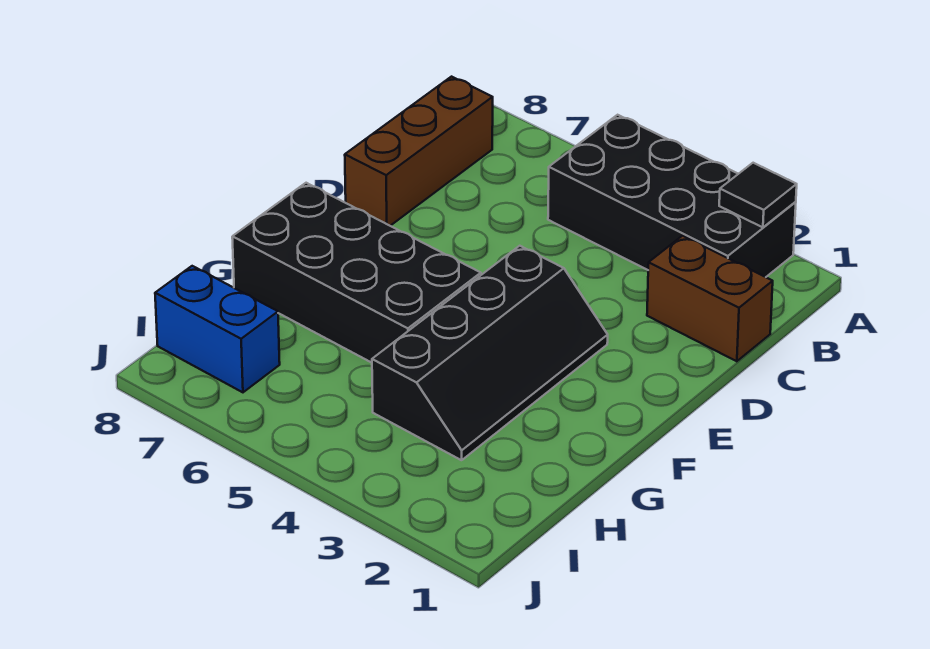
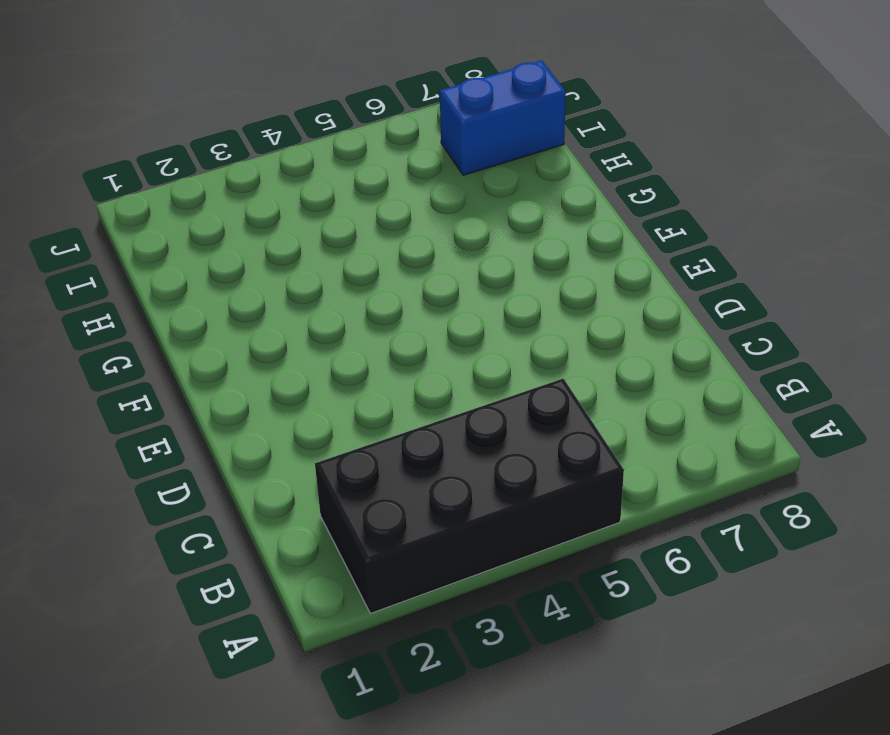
none -> brown brick B8:D8 level 1
none -> brown brick C1:C2 level 1

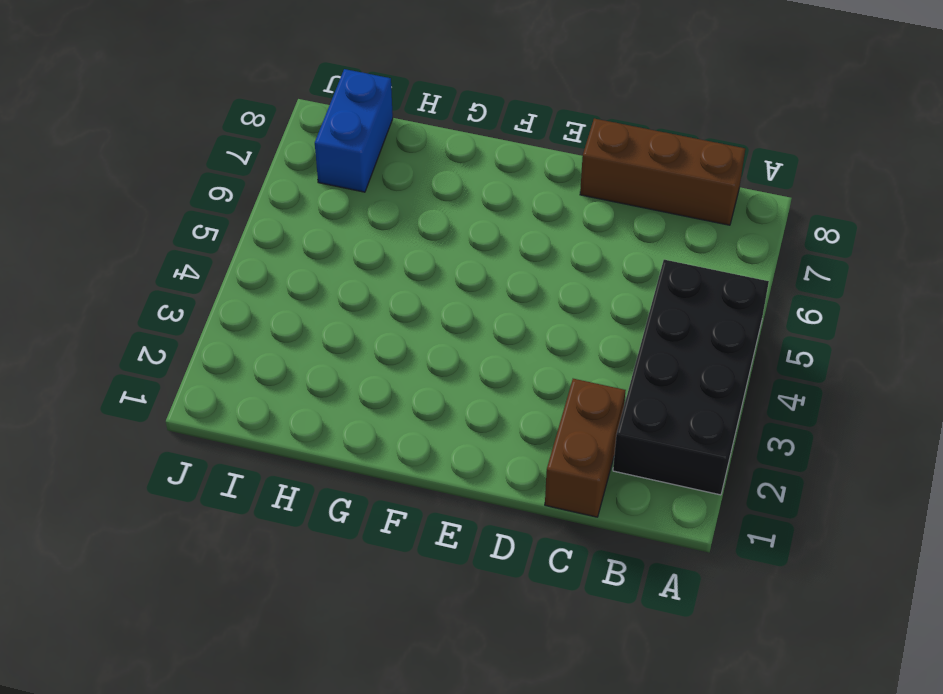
none -> black slope E3:H4 level 1 top 4
none -> black brick F5:G8 level 1

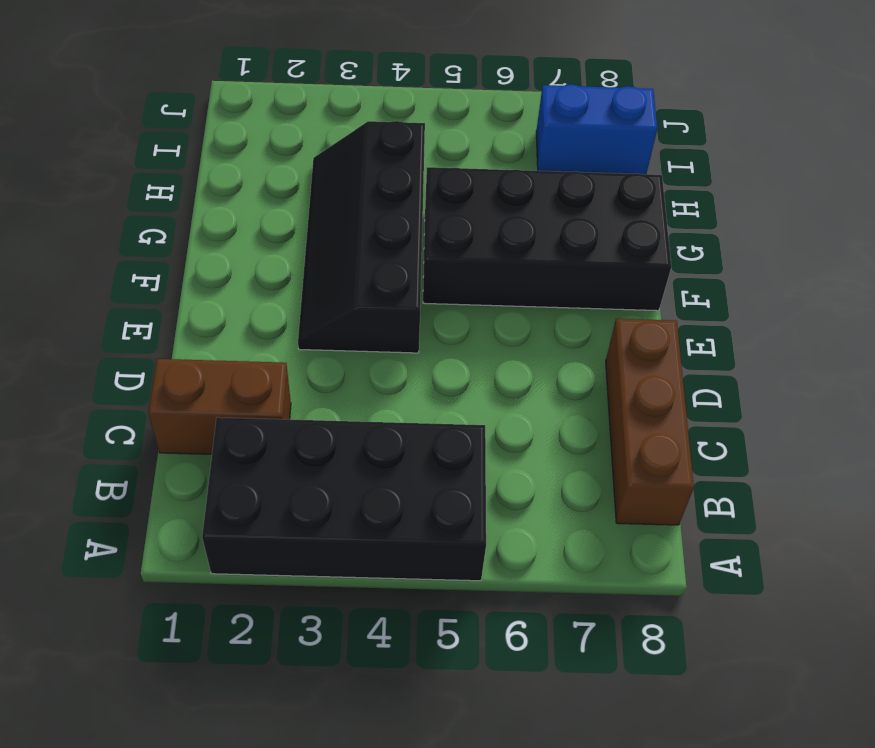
none -> black tile A2 level 2

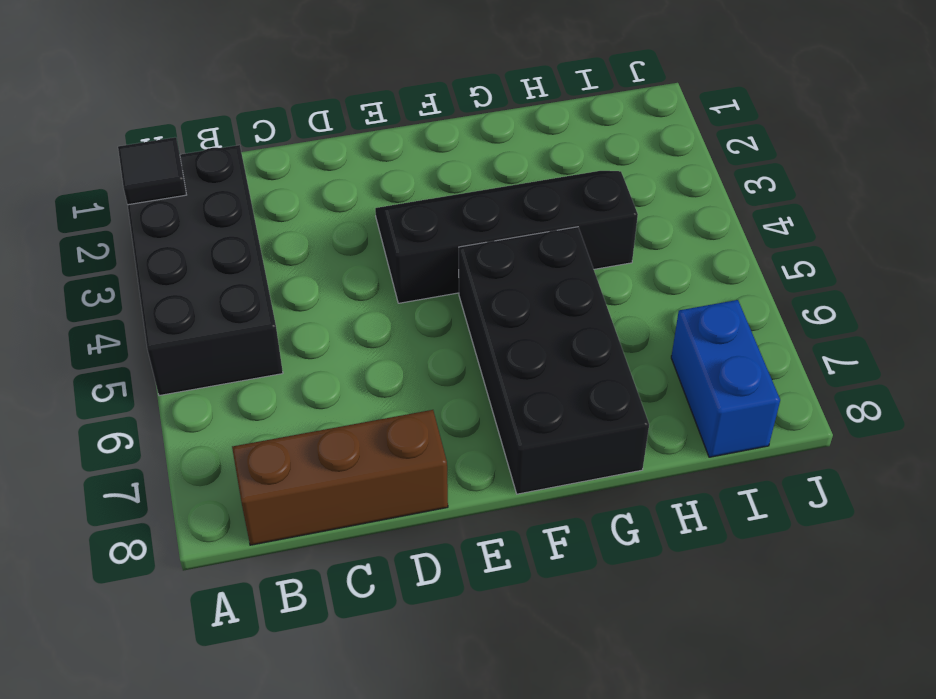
none -> brown brick C1:C2 level 1

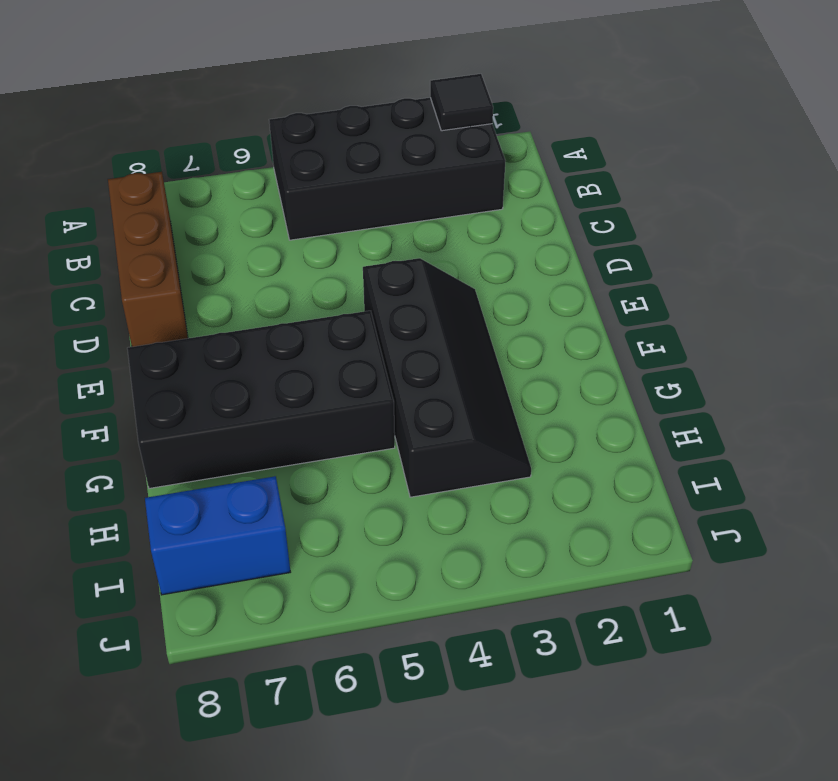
none -> brown brick C1:C2 level 1

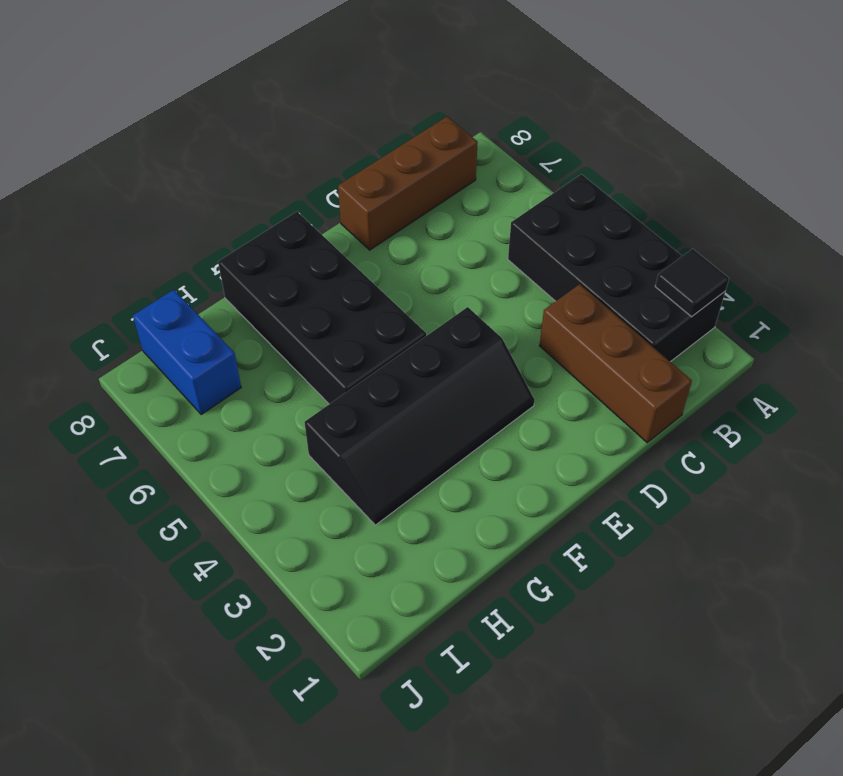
brown brick C1:C3 level 1 -> brown brick C1:C2 level 1

